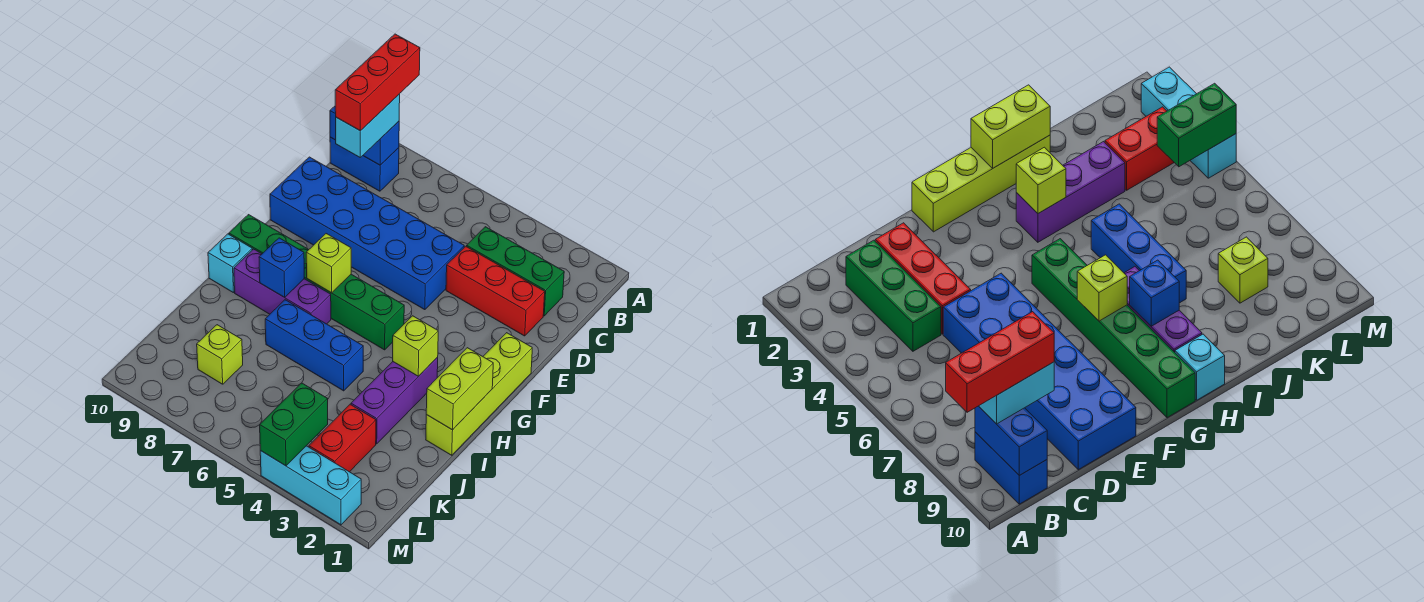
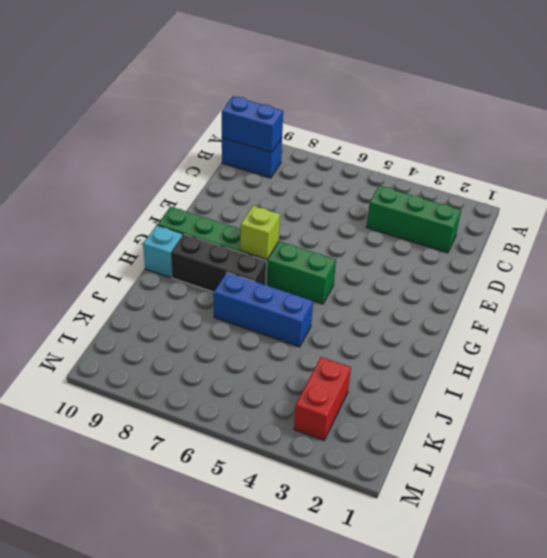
black brick H7:H9 level 1 -> purple brick H7:H9 level 1
none -> red brick D2:D4 level 1
none -> blue brick D5:E10 level 1
none -> lime brick F1:I1 level 1

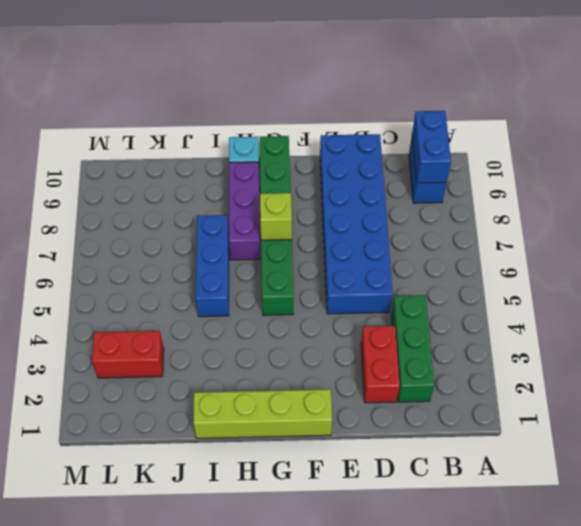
red brick D2:D3 level 1 -> red brick D2:D4 level 1
none -> purple brick H3:J3 level 1
none -> lime brick K8 level 1
none -> cyan brick M2:M4 level 1

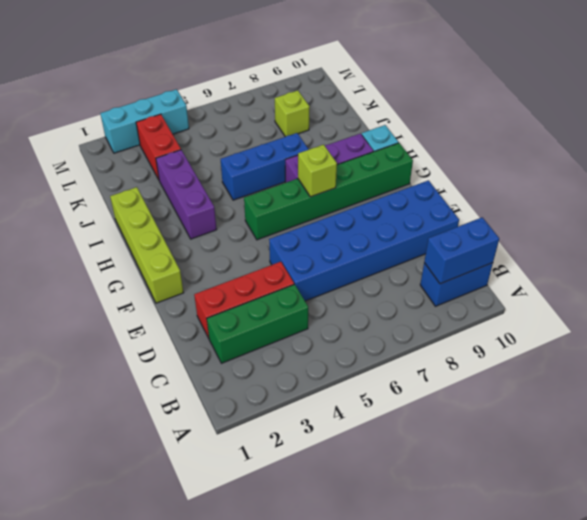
none -> lime brick H1:I1 level 2
none -> lime brick H3 level 2
none -> blue brick H8 level 2

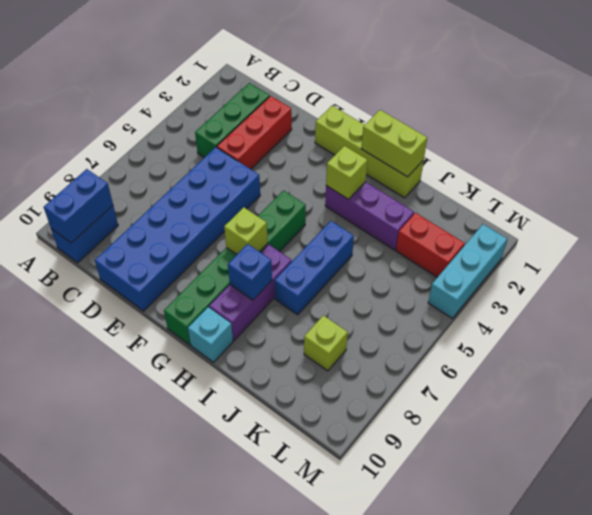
none -> green brick L4:M4 level 2
none -> cyan brick B9:C9 level 3
none -> red brick A9:C9 level 4

